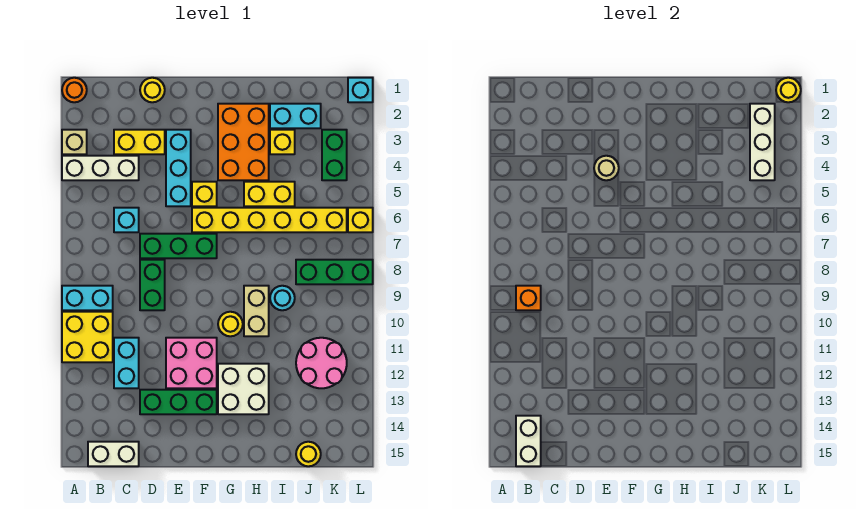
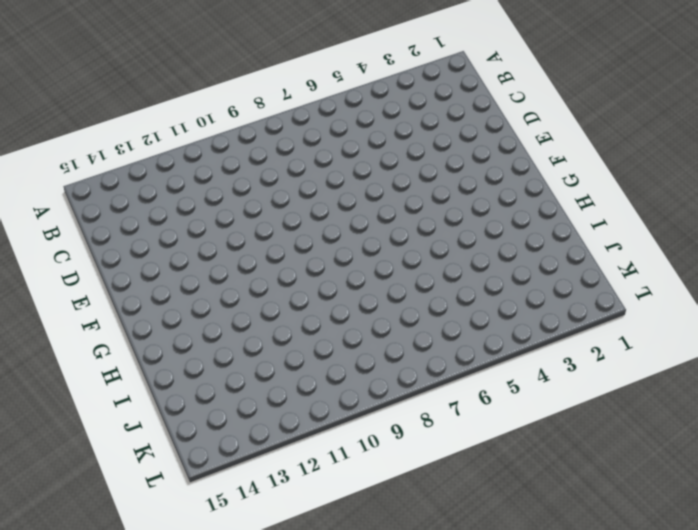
none -> orange round brick A1 level 1
none -> tan brick A3 level 1
none -> white brick A4:C4 level 1
none -> cyan brick A9:B9 level 1

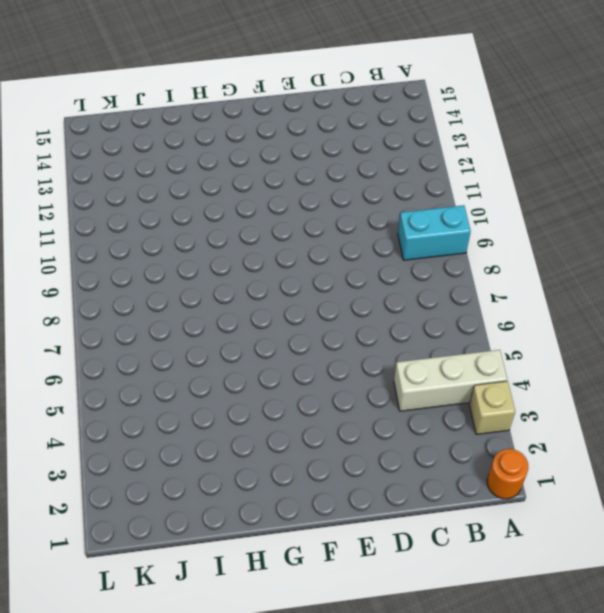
none -> yellow brick A10:B11 level 1
none -> white brick B15:C15 level 1
none -> yellow brick C3:D3 level 1
none -> cyan brick C6 level 1

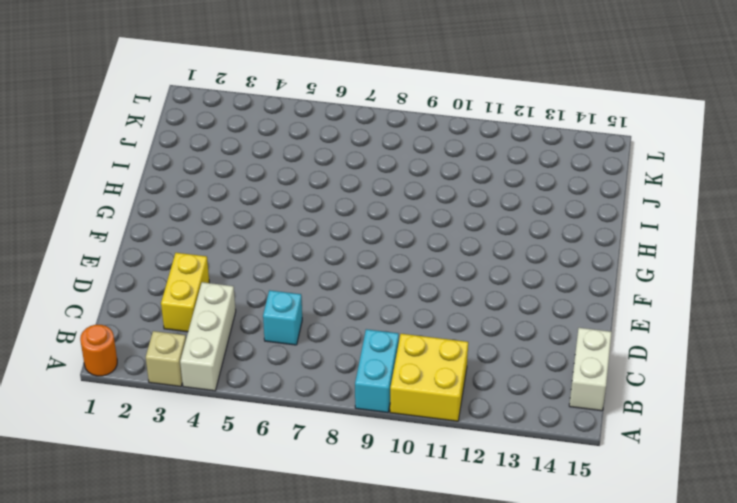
none -> cyan brick C11:C12 level 1
none -> yellow round brick D1 level 1
none -> green brick D7:F7 level 1
none -> green brick D8:D9 level 1

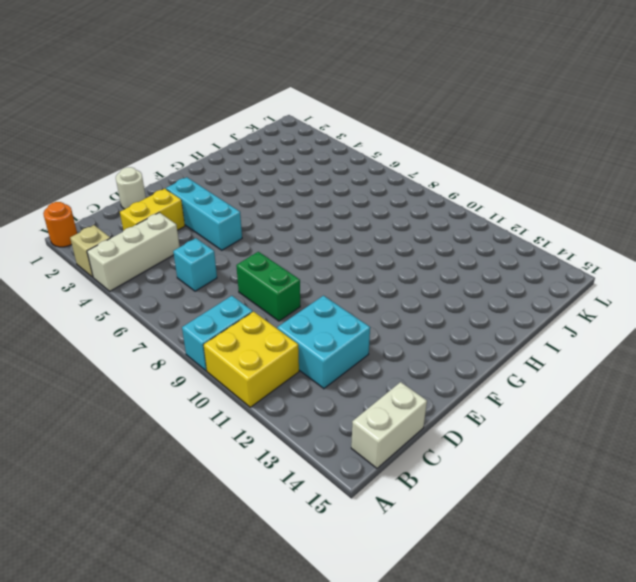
cyan brick C11:D12 level 1 -> cyan brick C11:C12 level 1
white round brick D1 level 1 -> yellow round brick D1 level 1
none -> green brick D7:F7 level 1
none -> green brick D13:F13 level 1
none -> pink brick E11:F12 level 1
none -> yellow brick F5 level 1

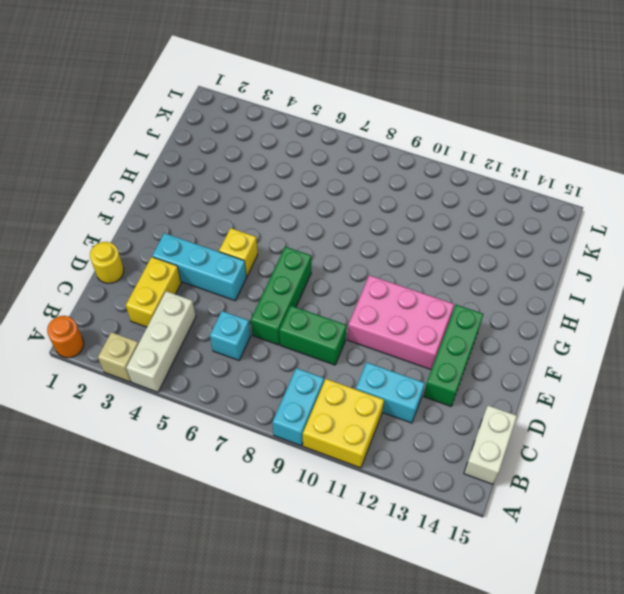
pink brick E10:F12 level 1 -> pink brick E11:F12 level 1
none -> yellow brick F6:K6 level 1
none -> orange brick G2:H4 level 1
none -> yellow round brick G10 level 1
none -> white brick G12:H13 level 1

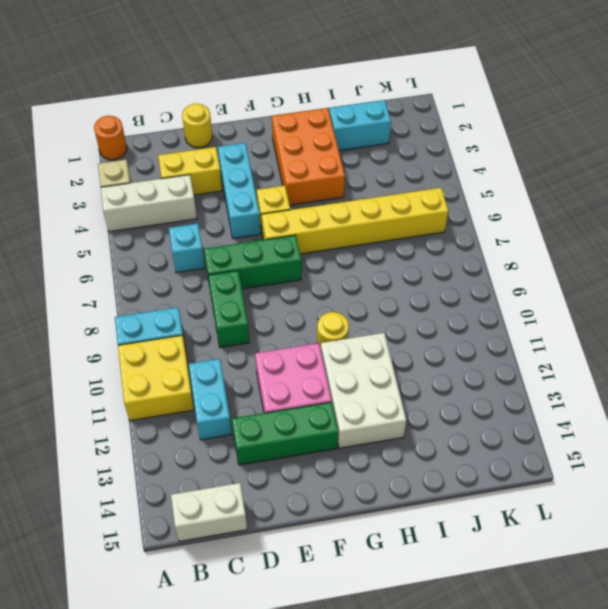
white brick G11:H13 level 1 -> white brick G12:H13 level 1
none -> yellow brick H5:I5 level 1
none -> tan brick H9:H10 level 1
none -> yellow brick I3 level 1
none -> cyan round brick I9 level 1

